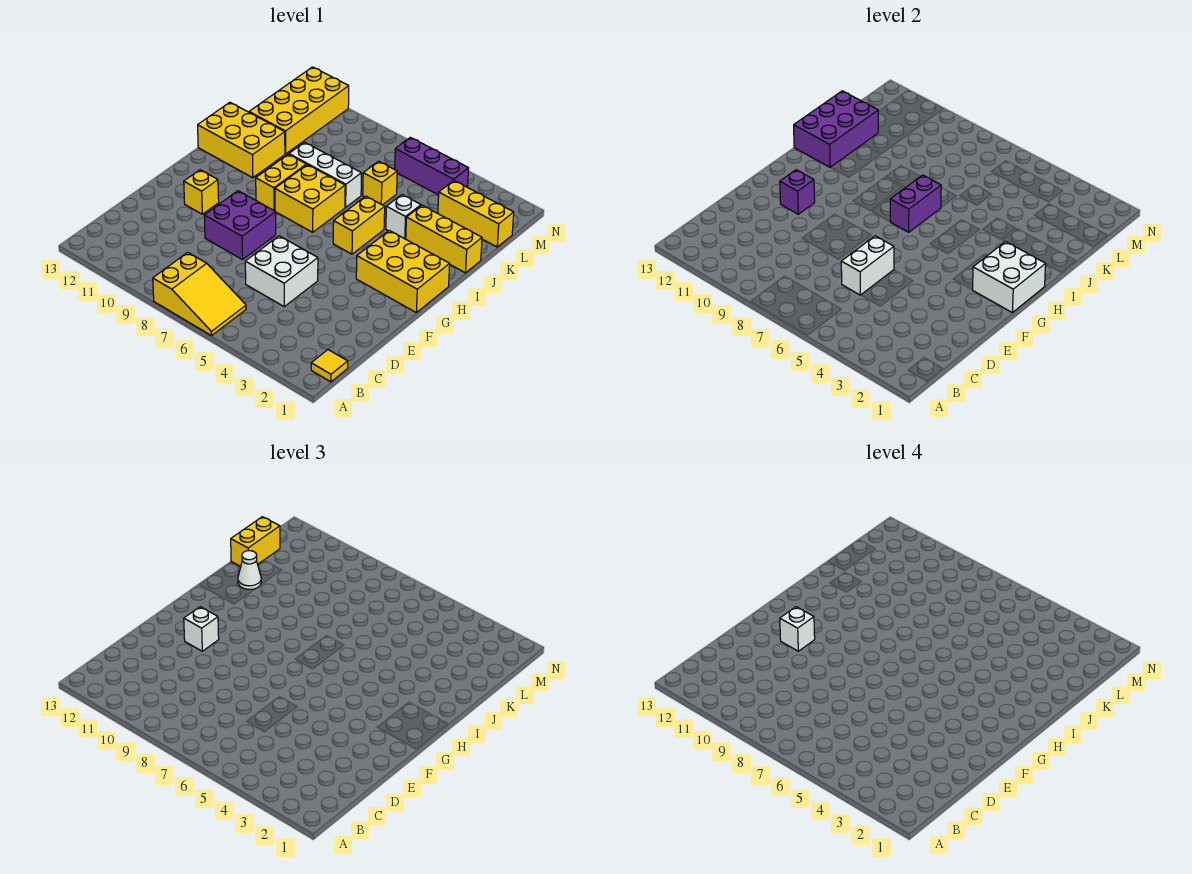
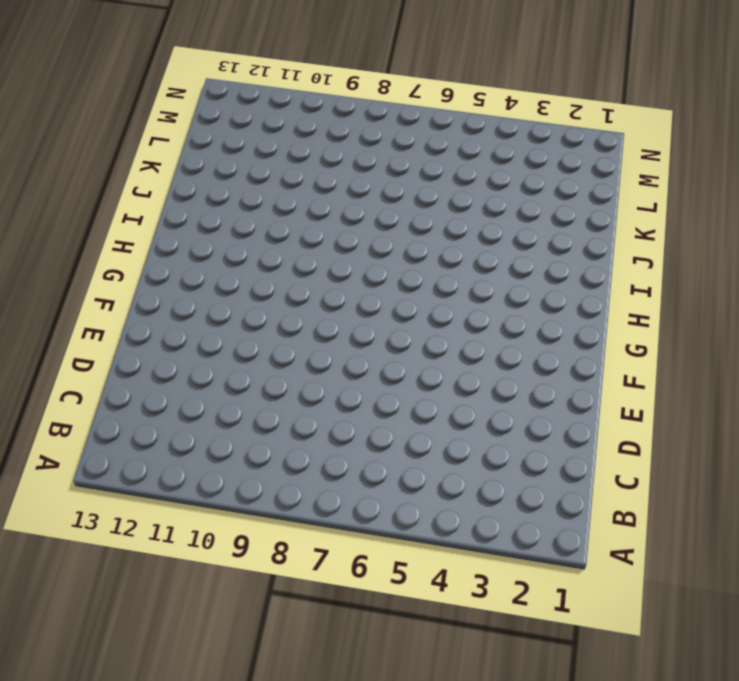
none -> yellow slope A6:B8 level 1 top 8
none -> yellow tile B1 level 1
none -> white brick D5:E6 level 1

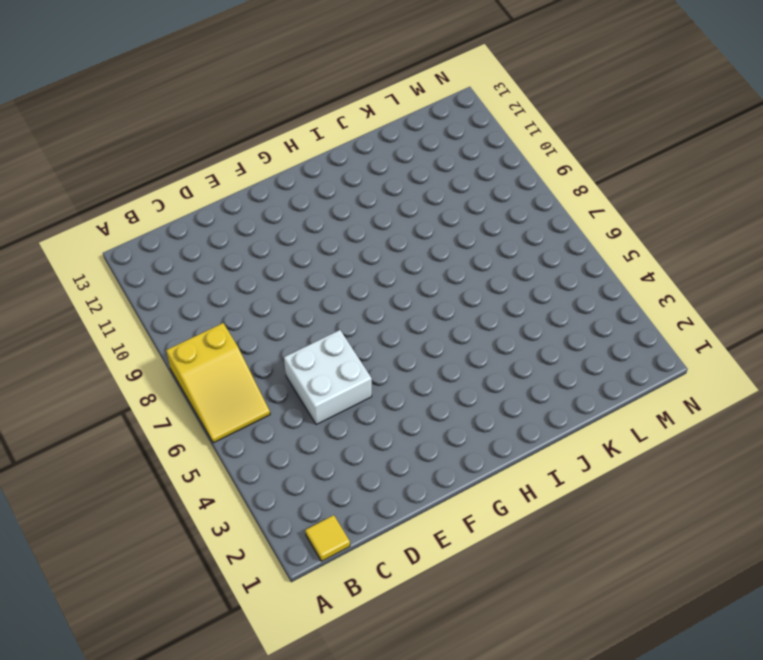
none -> purple brick E8:F9 level 1
none -> yellow brick F11 level 1
none -> yellow brick G1:H3 level 1

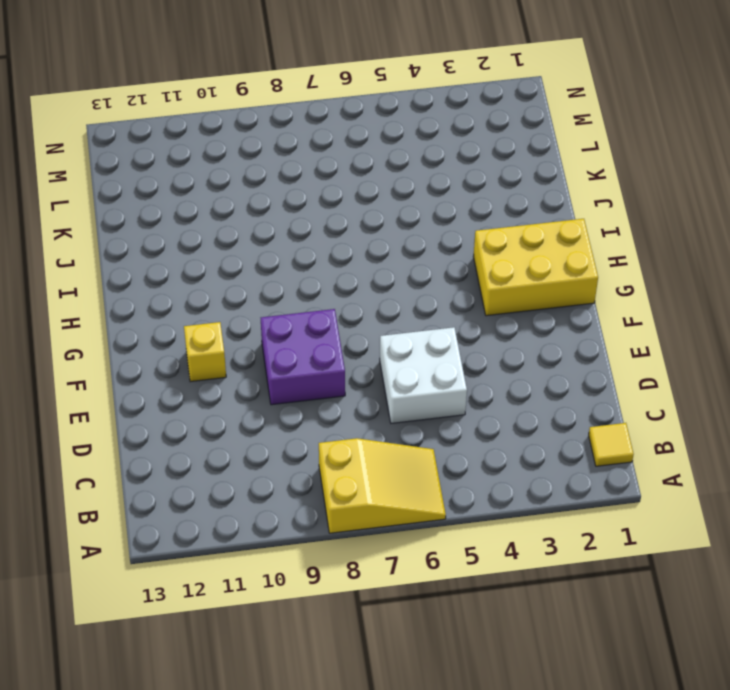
none -> yellow brick H5:I5 level 1
none -> yellow brick H7:I8 level 1
none -> yellow brick H9:I9 level 1

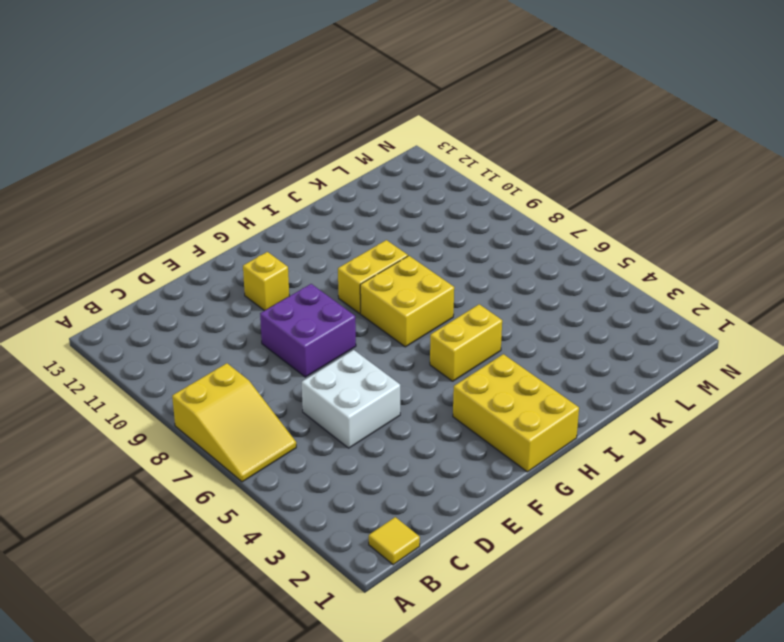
none -> yellow brick I11:J13 level 1
none -> yellow brick J1:J3 level 1
none -> white brick J4 level 1

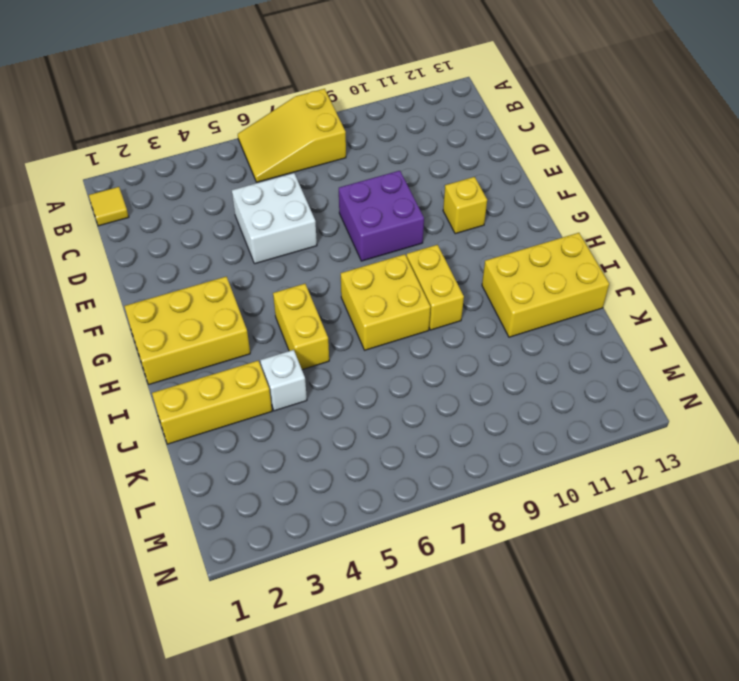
none -> white brick J7:J9 level 1
none -> yellow brick K6 level 1
none -> yellow brick K11:N12 level 1

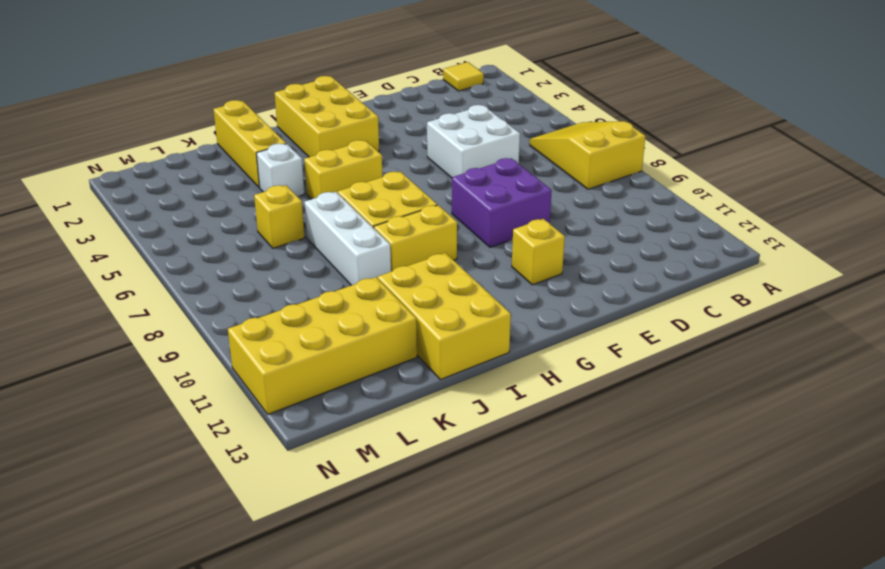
none -> yellow brick L1:L3 level 1
none -> purple brick M4:M6 level 1
none -> white brick D6:E6 level 2

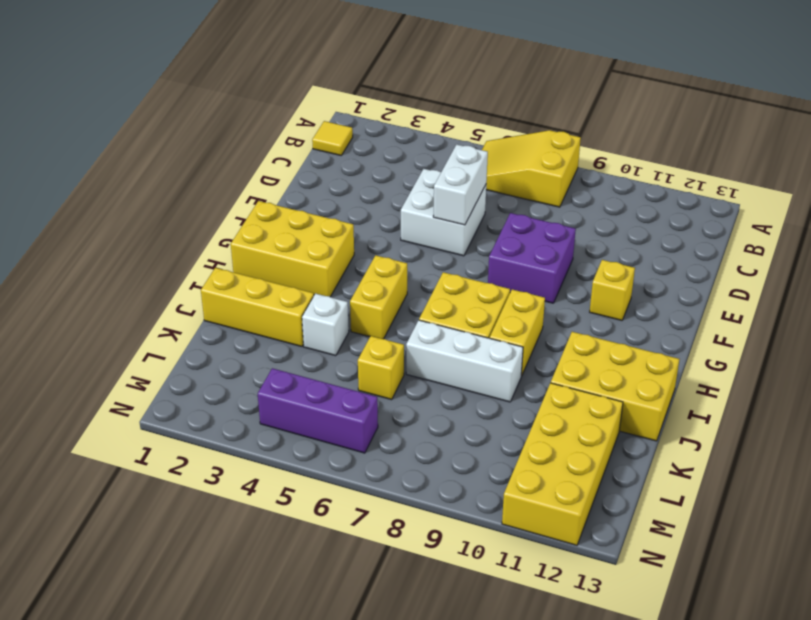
none -> yellow brick L1:L3 level 1
none -> purple brick F11 level 2
none -> white brick G1:H2 level 2

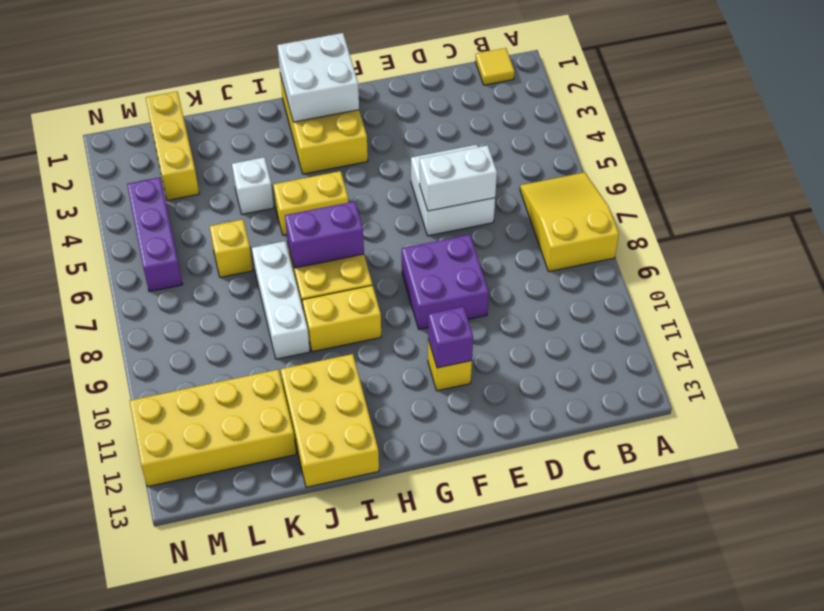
none -> yellow brick J1:J3 level 1
none -> purple brick I12:K13 level 2
none -> white brick F11 level 3

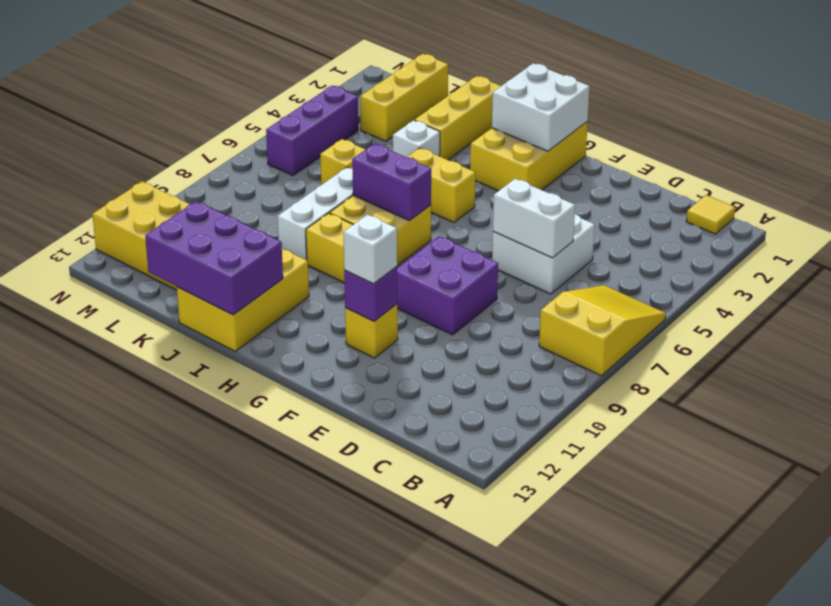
none -> white cone J12 level 3
none -> yellow brick K13:L13 level 3
none -> white brick F11 level 4

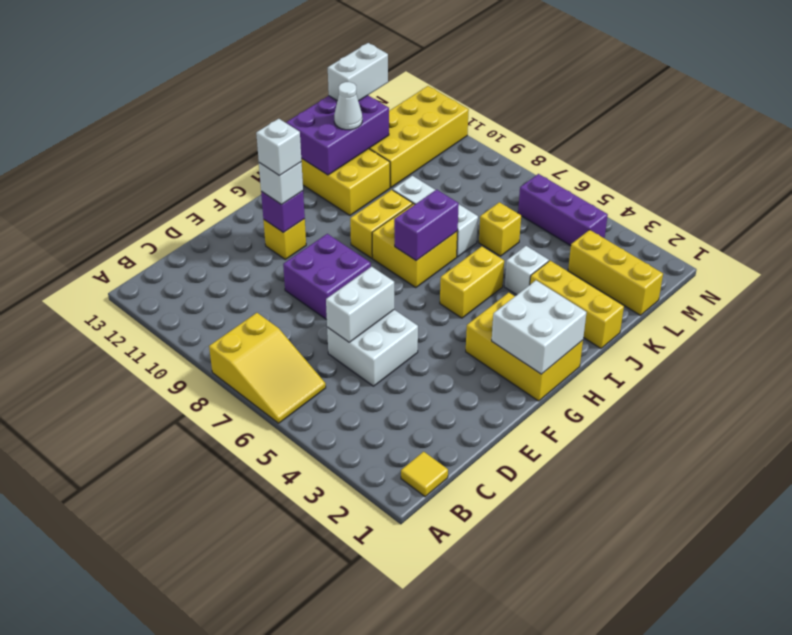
white brick K13:L13 level 3 -> yellow brick K13:L13 level 3

